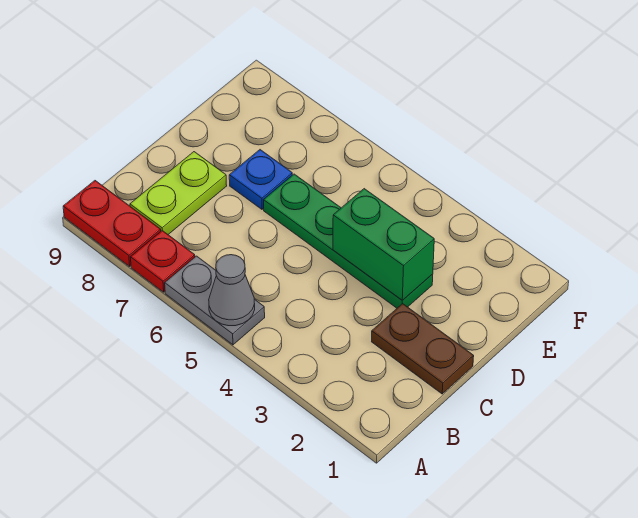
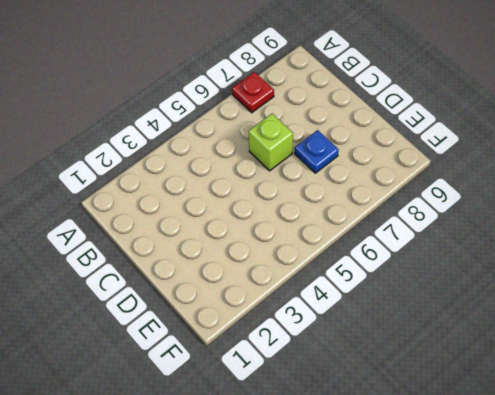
lime brick C6 level 1 -> none
none -> grey plate A5:A6 level 1
none -> red plate A8:A9 level 1

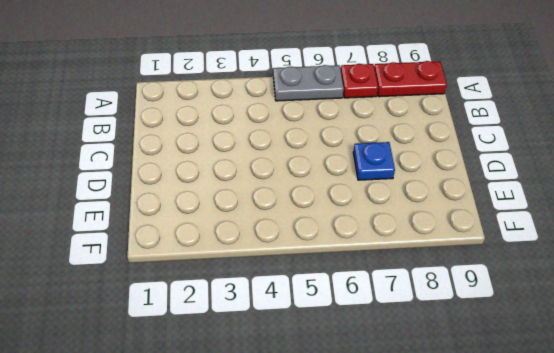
none -> lime plate B8:C8 level 1
none -> brown plate C1:C2 level 1

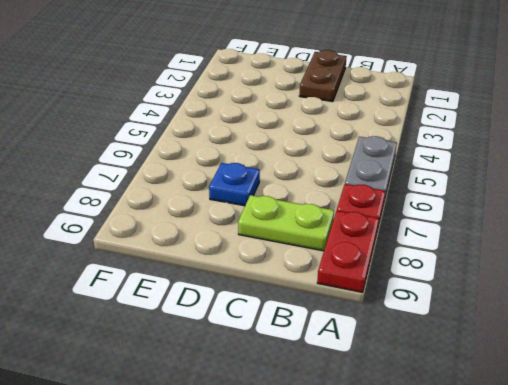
none -> green plate D3:D6 level 1
none -> grey cone A5 level 2

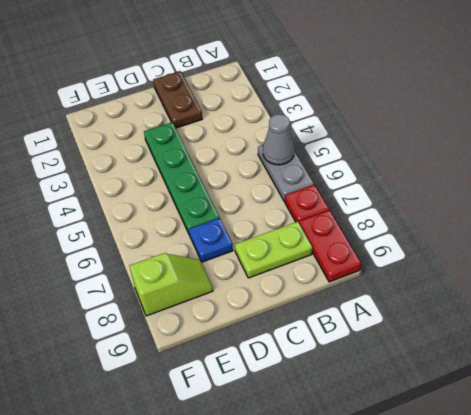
lime slope E8:F8 level 1 top F -> none
none -> green brick D3:D4 level 2

